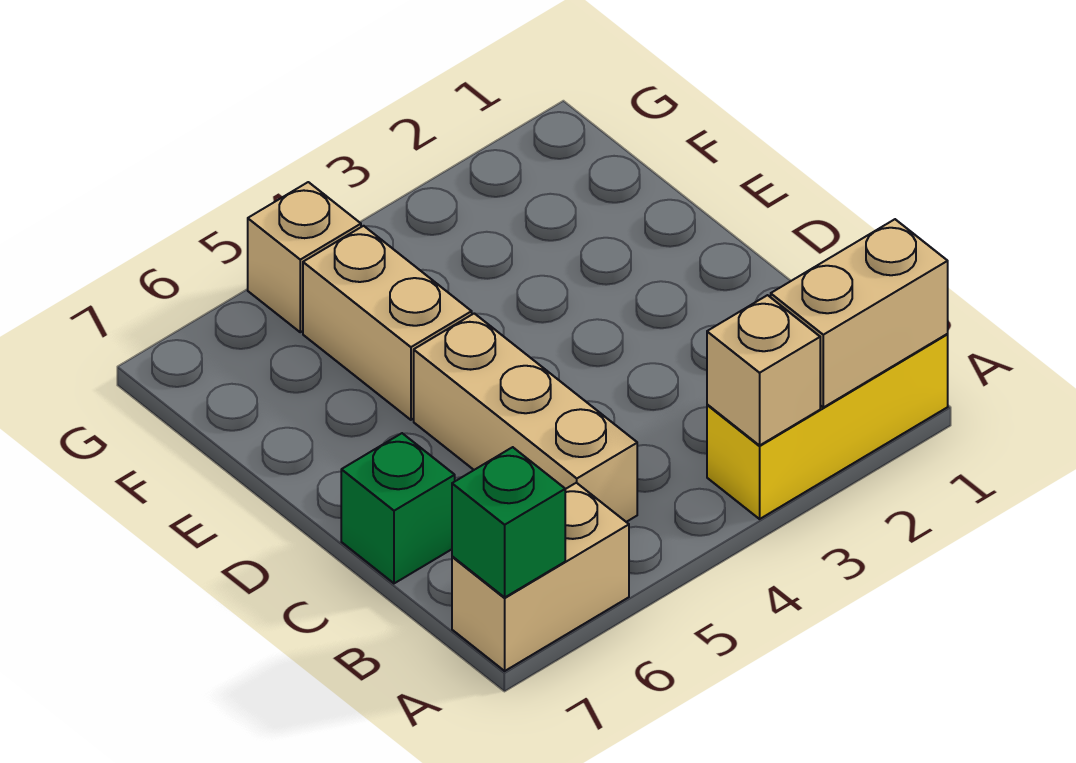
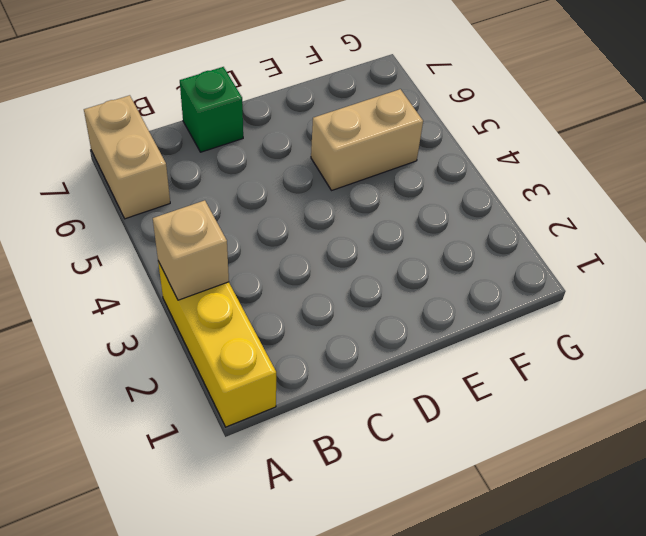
none -> tan brick B5:D5 level 1
none -> tan brick G5 level 1

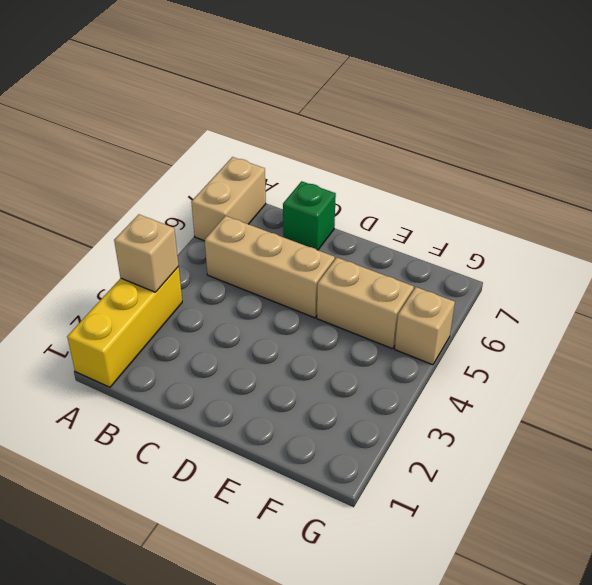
none -> tan brick A1:A2 level 2
none -> green brick A7 level 2

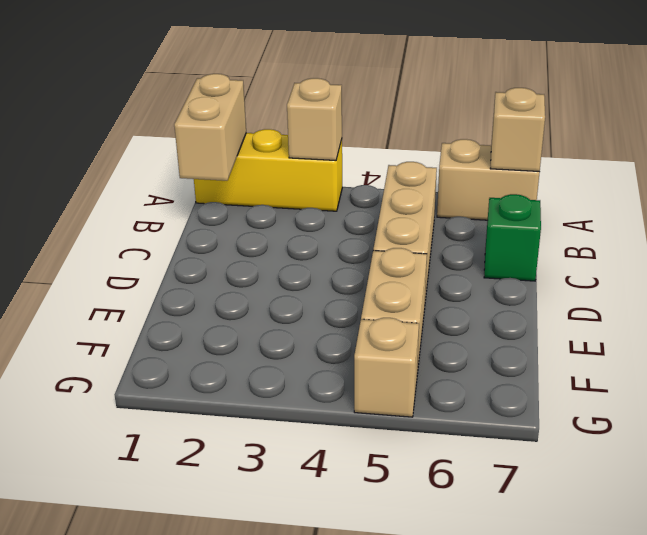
tan brick A1:B1 level 2 -> tan brick A1:A2 level 2
tan brick A7 level 2 -> green brick A7 level 2

